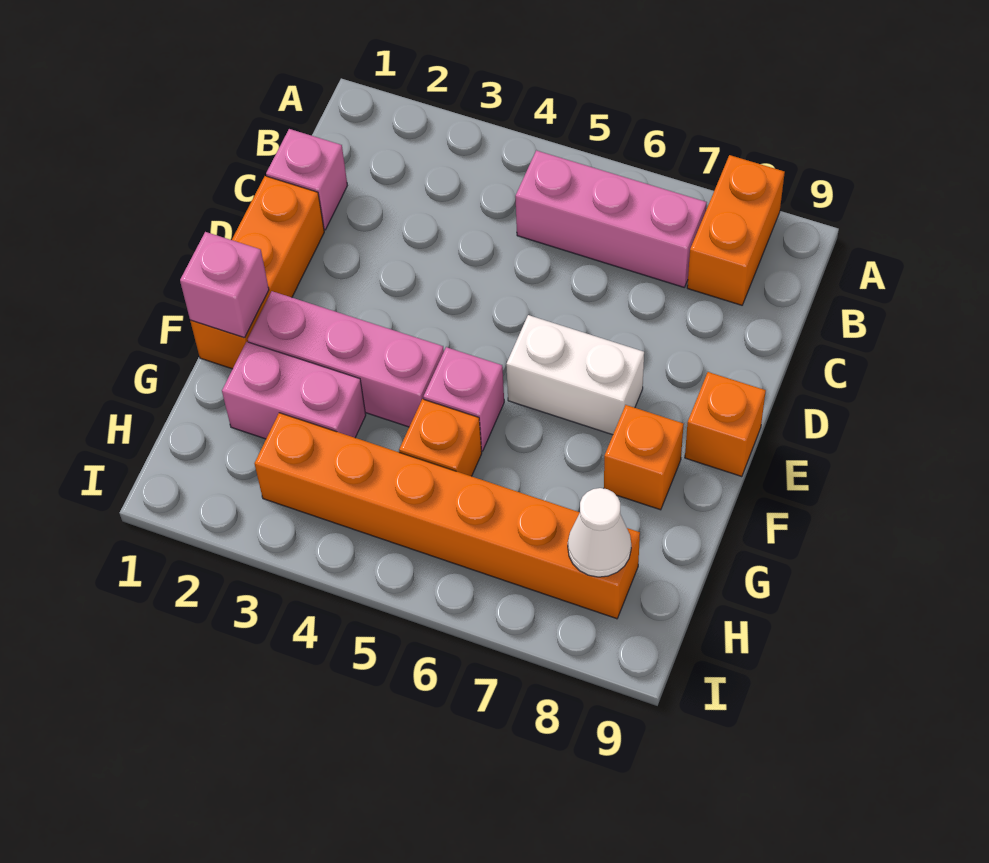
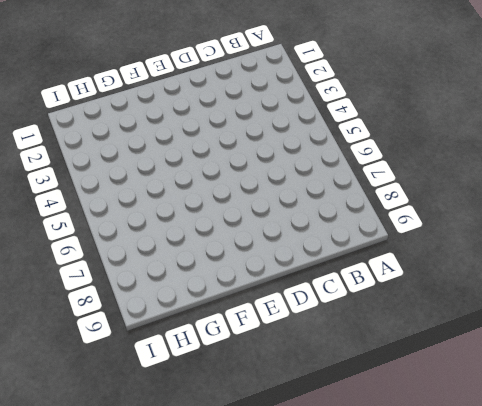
none -> orange brick A8:B8 level 1
none -> pink brick B5:B7 level 1
none -> pink brick C1 level 1

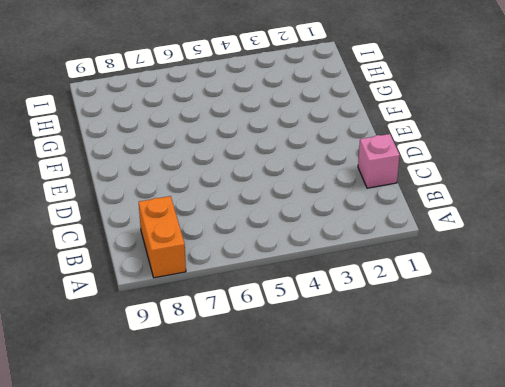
none -> pink brick B5:B7 level 1
none -> orange brick D1:F1 level 1
none -> white brick E6:E7 level 1

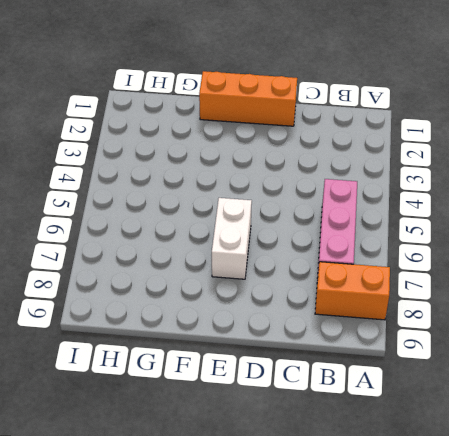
none -> pink brick C1 level 1
none -> orange brick E9 level 1
none -> pink brick F2:F4 level 1

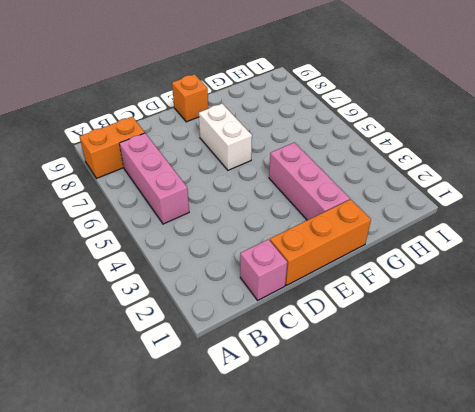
none -> pink brick F5 level 1
none -> orange brick F8 level 1
none -> pink brick G2:G3 level 1

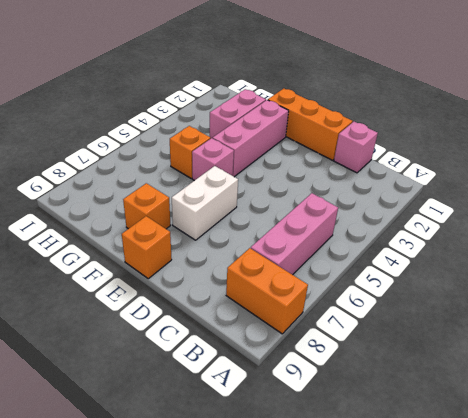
none -> orange brick H3:H8 level 1
none -> pink brick F1 level 2
none -> white cone H8 level 2

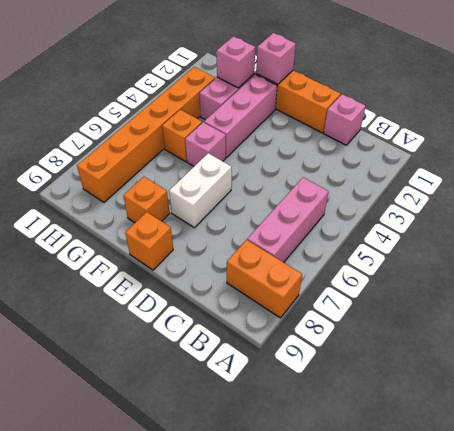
pink brick G2 level 2 -> none
none -> white cone H8 level 2

